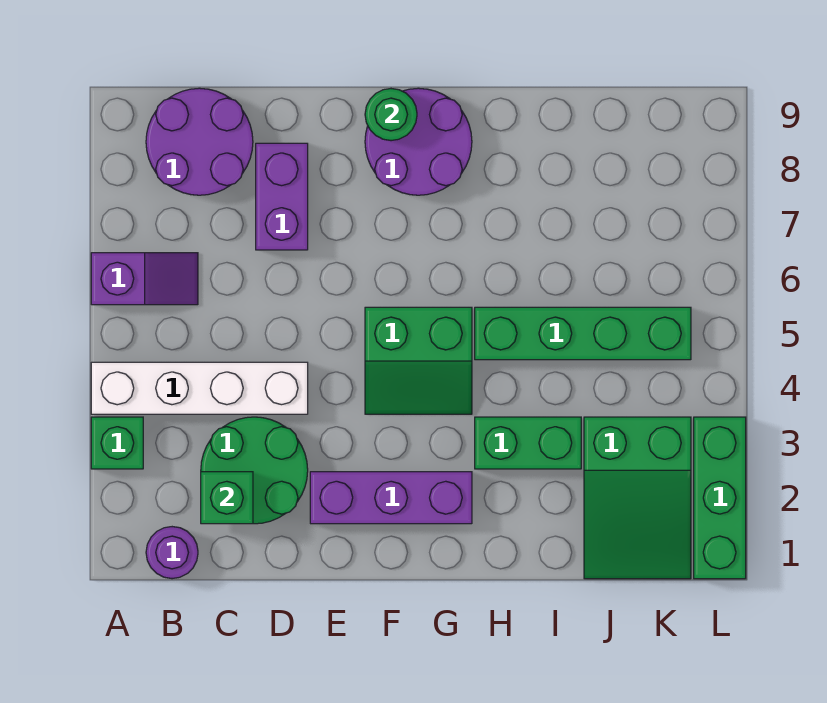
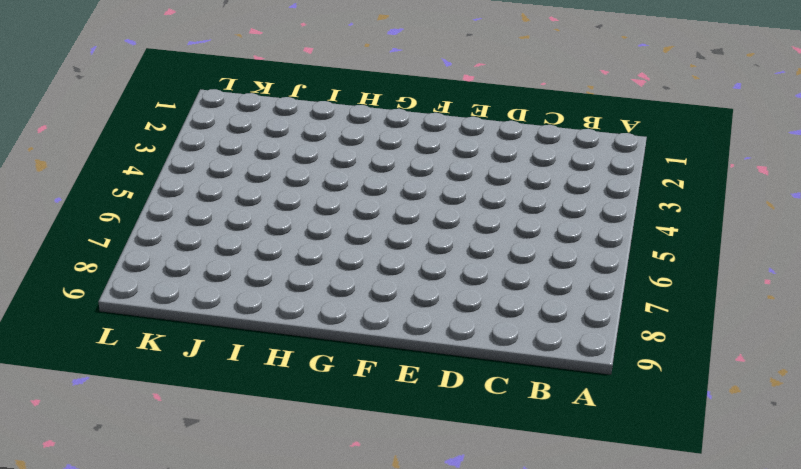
none -> green brick A3 level 1
none -> white brick A4:D4 level 1
none -> purple slope A6:B6 level 1 top A

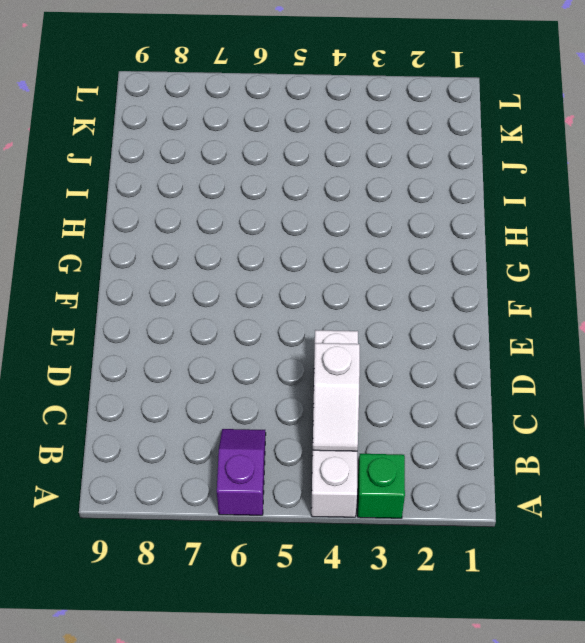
white slope B4:C4 level 2 top C -> none
none -> purple round brick B1 level 1
none -> purple round brick B8:C9 level 1
none -> green round brick C2:D3 level 1

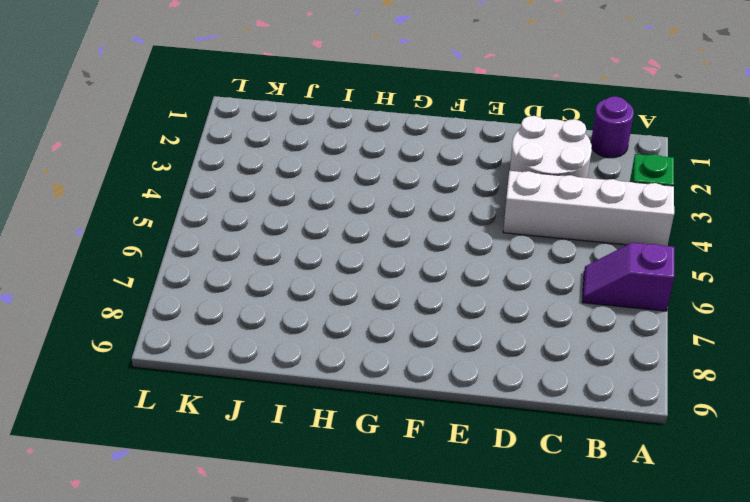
white round brick C2:D3 level 1 -> green round brick C2:D3 level 1
none -> purple round brick B8:C9 level 1
none -> purple brick D7:D8 level 1
none -> purple brick E2:G2 level 1

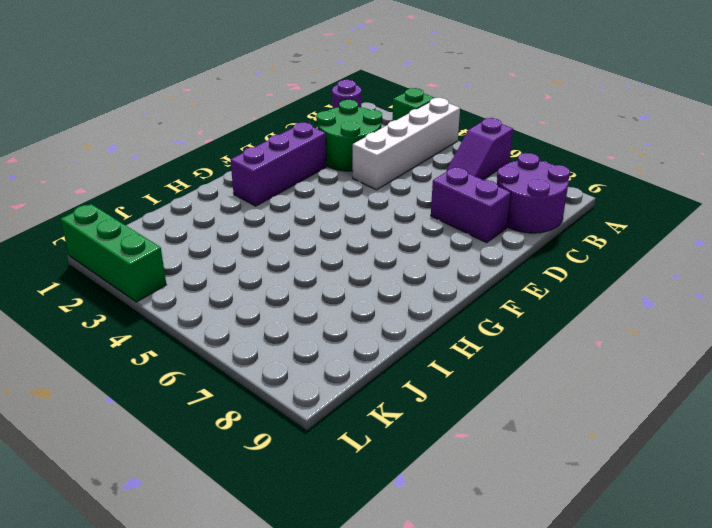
none -> green slope F4:G5 level 1 top 5
none -> purple round brick F8:G9 level 1
none -> green brick H3:I3 level 1

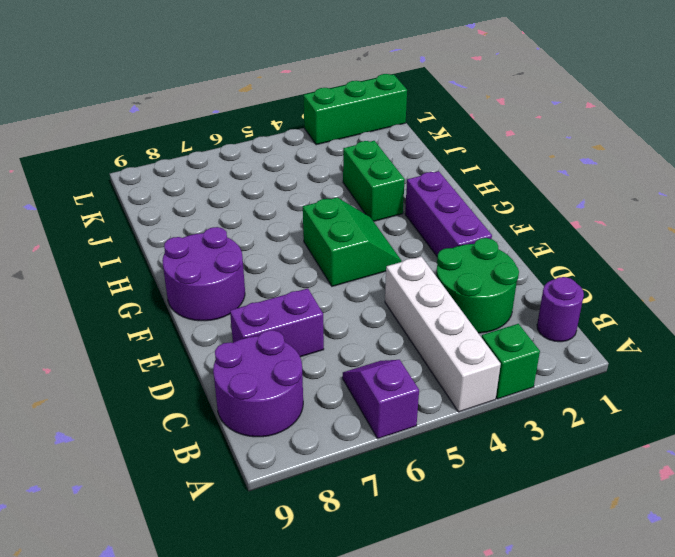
none -> green brick H5:K5 level 1
none -> green slope J1:K3 level 1 top 3
none -> green brick C2 level 2

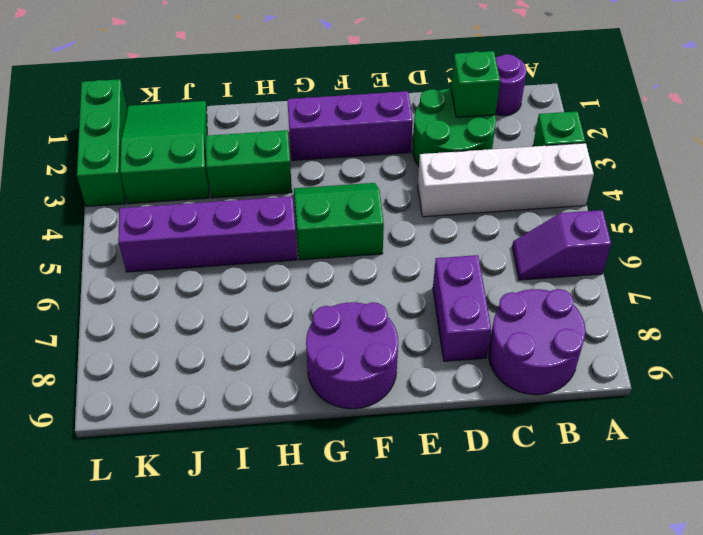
purple brick H5:K5 level 1 -> green brick H5:K5 level 1
none -> green round brick F9 level 2

